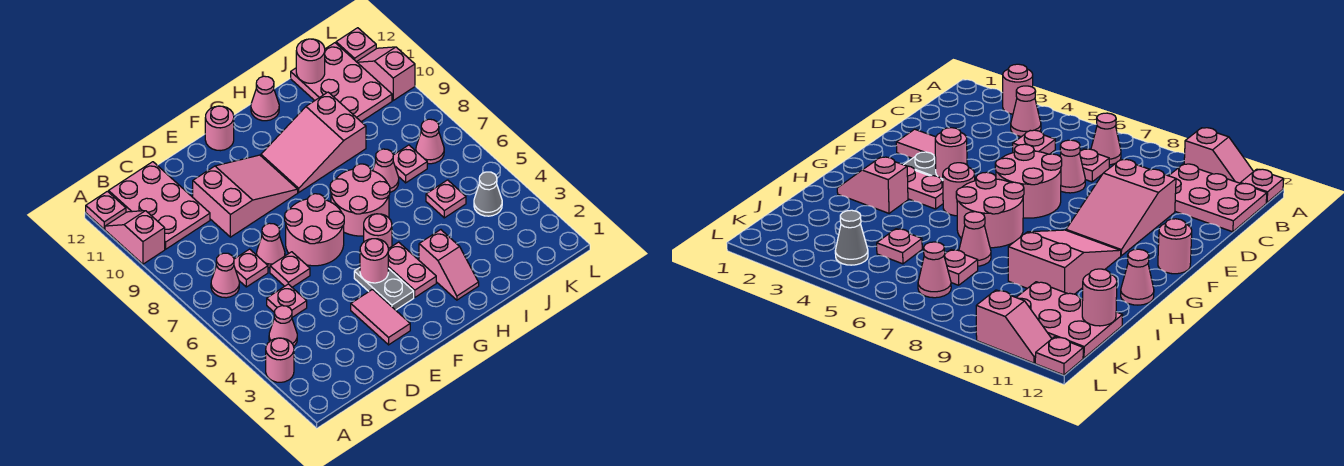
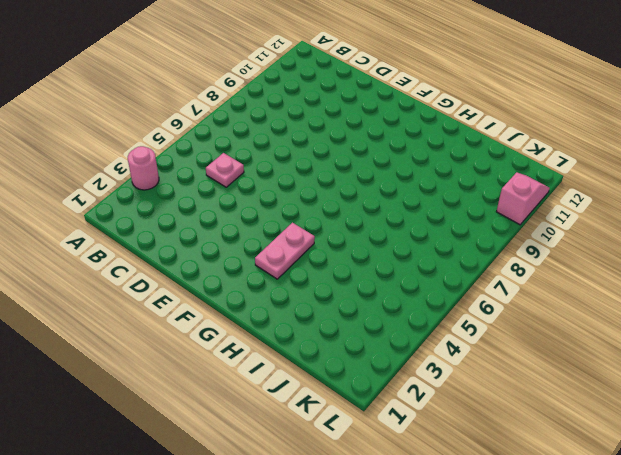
none -> pink slope A10:A11 level 1 top 10
none -> pink plate A12 level 1
none -> pink cone B4 level 1
none -> pink cone B7 level 1

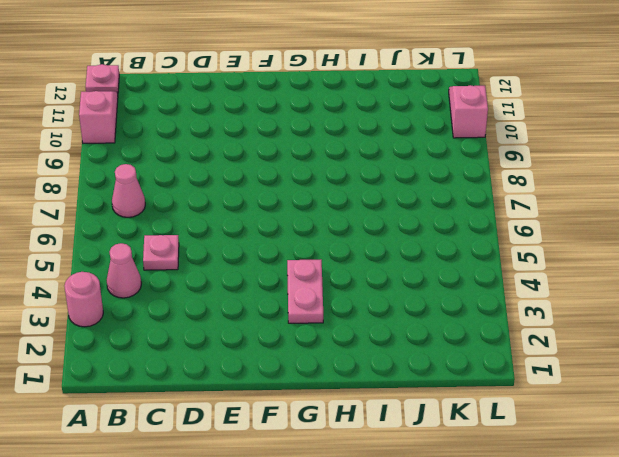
none -> pink plate B10:C12 level 1
none -> pink plate C7 level 1
none -> pink plate D6 level 1
none -> pink cone D7 level 1

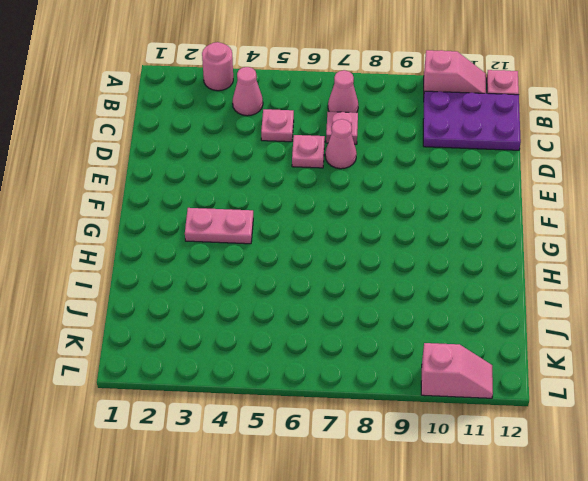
purple plate B10:C12 level 1 -> pink plate B10:C12 level 1
none -> pink slope D9:F10 level 1 top D
none -> pink tile E2:E3 level 1
none -> pink round brick E6:F7 level 1
none -> grey plate F3:F4 level 1

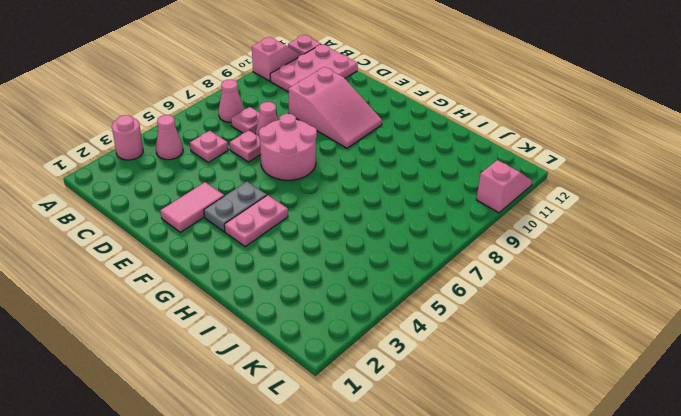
none -> pink round brick F12 level 1
none -> pink round brick G5 level 1
none -> pink round brick G6:H7 level 1
none -> pink slope G9:I10 level 1 top I

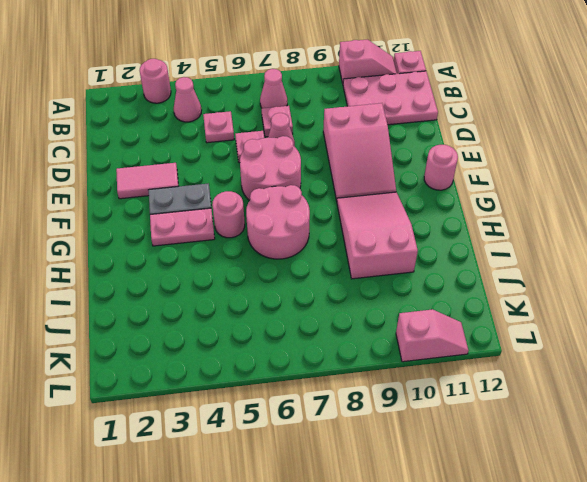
none -> pink slope H2:H3 level 1 top 3
none -> pink cone H12 level 1
none -> pink cone I7 level 1
none -> pink plate J5 level 1

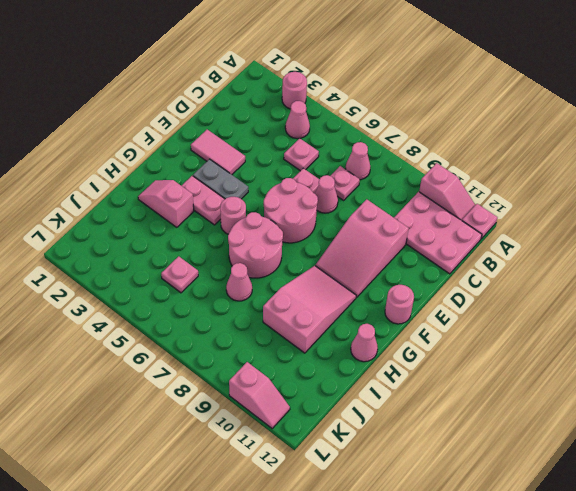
none -> pink plate J7 level 1
none -> pink plate J10:K12 level 1
none -> grey cone K4 level 1
none -> pink cone K7 level 1

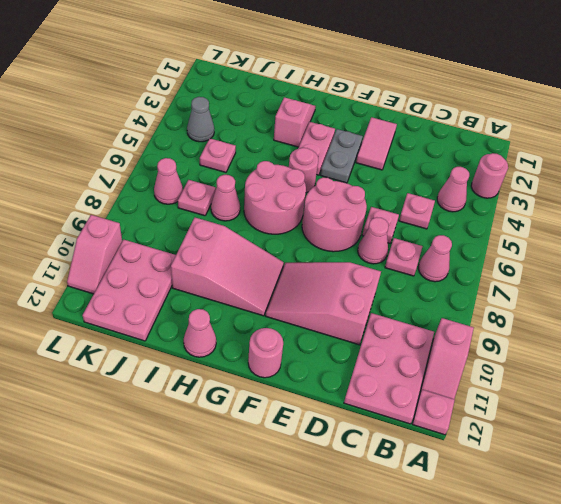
none -> pink plate L12 level 1
none -> pink round brick F4 level 2
none -> pink round brick J12 level 2

